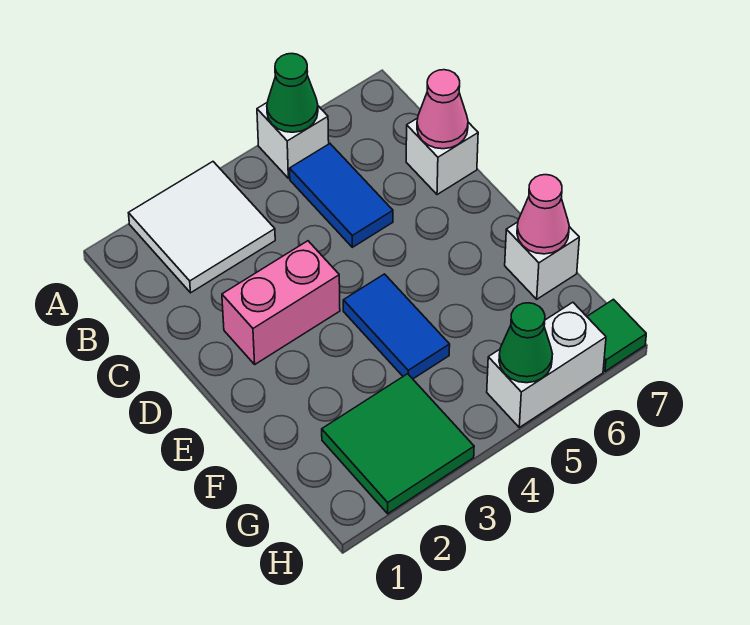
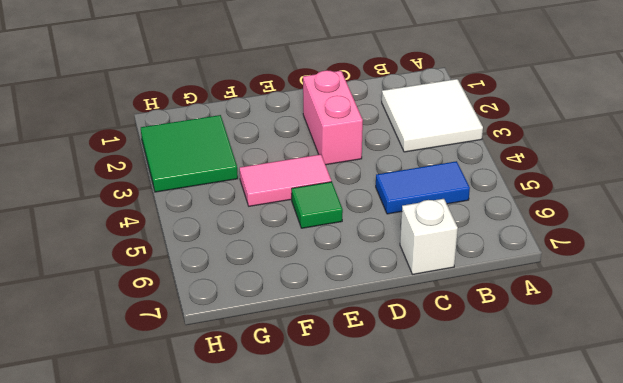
pink tile E4:F4 level 1 -> blue tile E4:F4 level 1
green tile E5 level 1 -> green tile H7 level 1
none -> white brick A5 level 1
none -> white brick F7 level 1
none -> white brick H5:H6 level 1

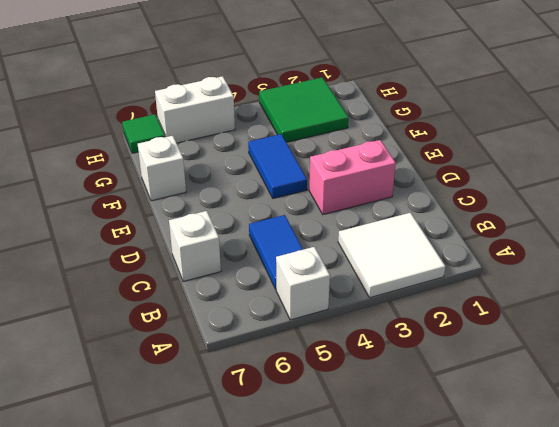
none -> green cone A5 level 2
none -> pink cone C7 level 2
none -> pink cone F7 level 2

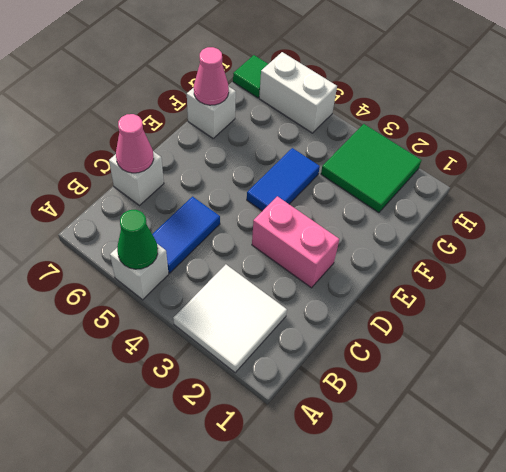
none -> green cone H5 level 2

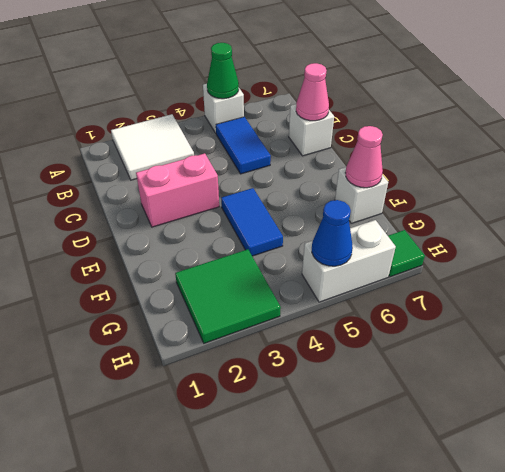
blue cone H5 level 2 -> green cone H5 level 2

